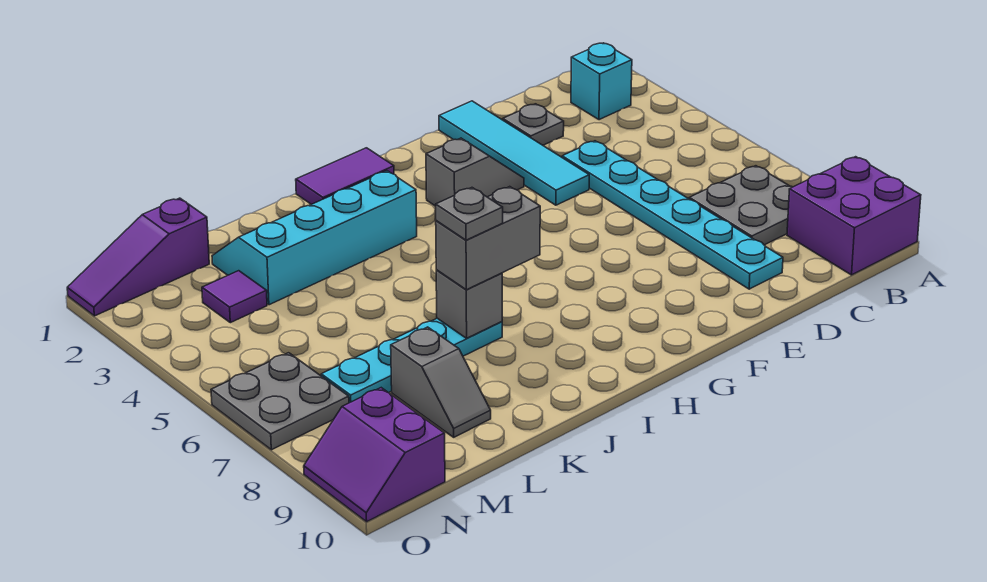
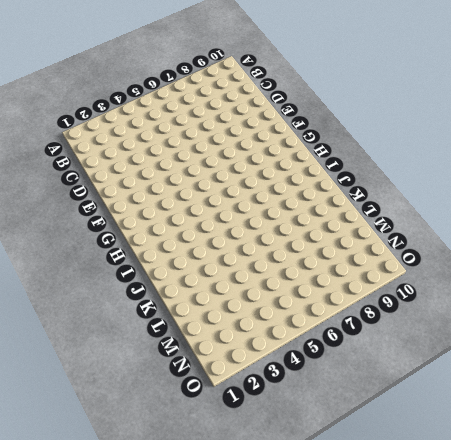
none -> purple brick A9:B10 level 1
none -> cyan brick B2 level 1
none -> grey plate B7:C8 level 1

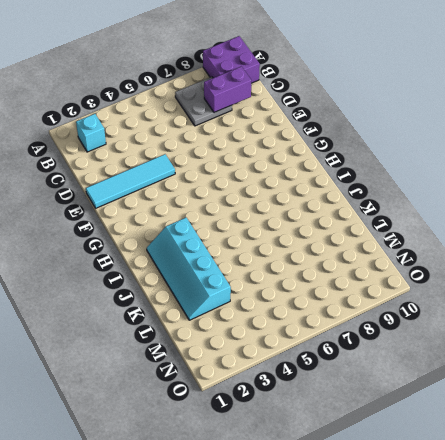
purple brick C8:C9 level 2 -> none
none -> grey plate D2 level 1
none -> cyan plate D4:D9 level 1
none -> grey slope F3:G3 level 1 top G

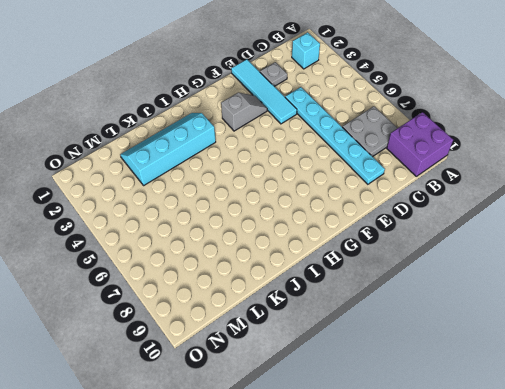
none -> purple tile H1:I1 level 1
none -> cyan plate J7:M7 level 1
none -> grey slope L8:L9 level 1 top 8

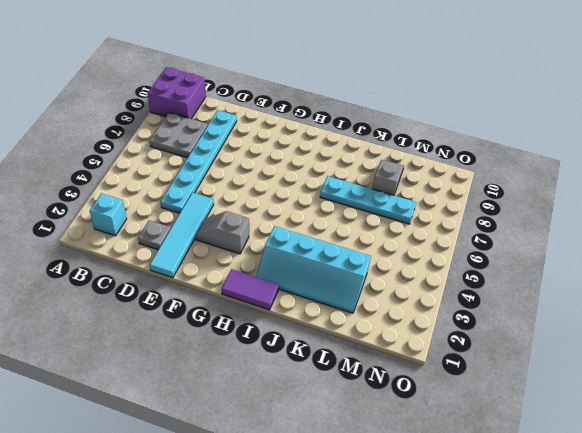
none -> purple slope M1:O1 level 1 top M
none -> purple tile M3 level 1
none -> grey plate N6:O7 level 1

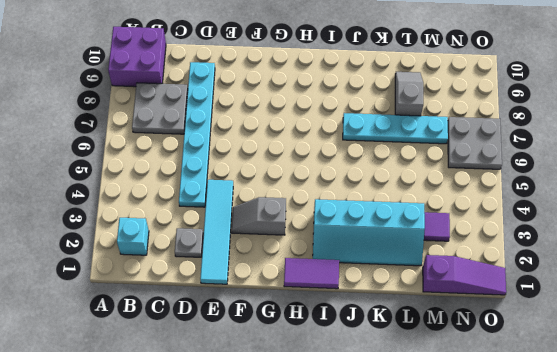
none -> purple slope N9:O10 level 1 top N
none -> grey brick J7 level 2
none -> grey brick I7:J7 level 3

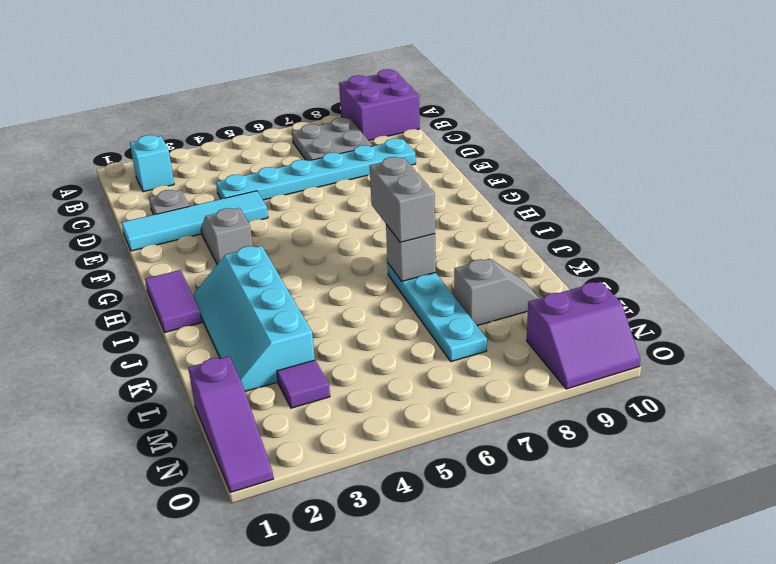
none -> grey plate N6:O7 level 1
none -> grey plate J7 level 4

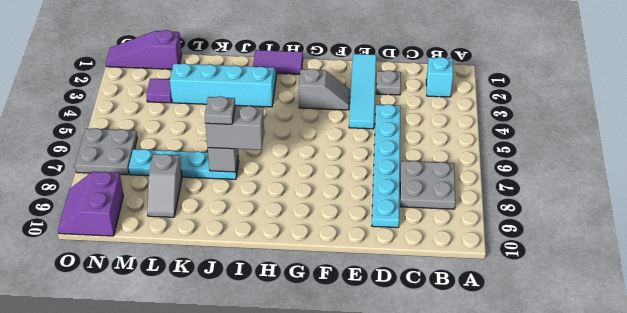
none -> purple brick A9:B10 level 1

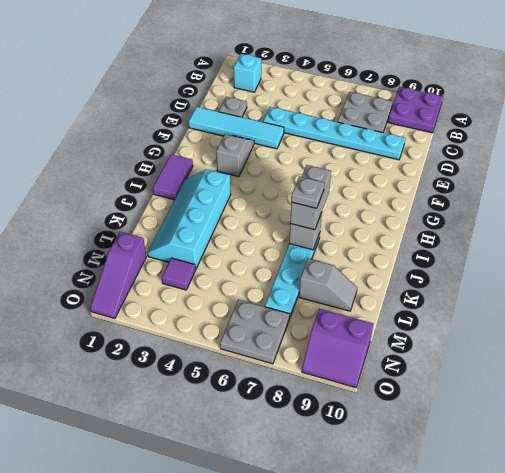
purple plate A9:B10 level 1 -> purple brick A9:B10 level 1

